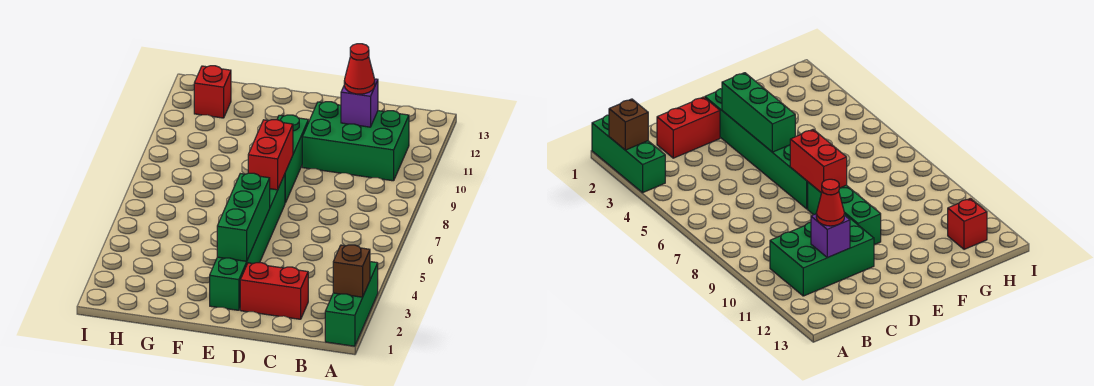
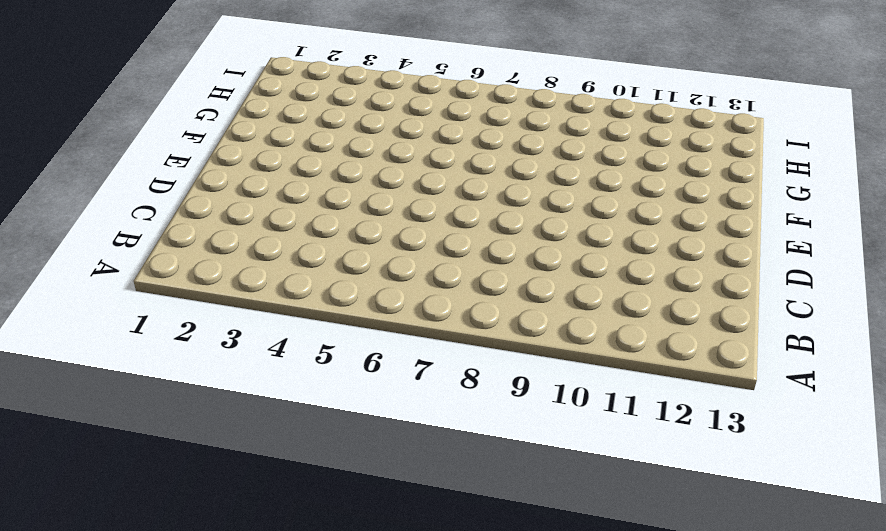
none -> green brick A1:A3 level 1
none -> green brick B10:D11 level 1

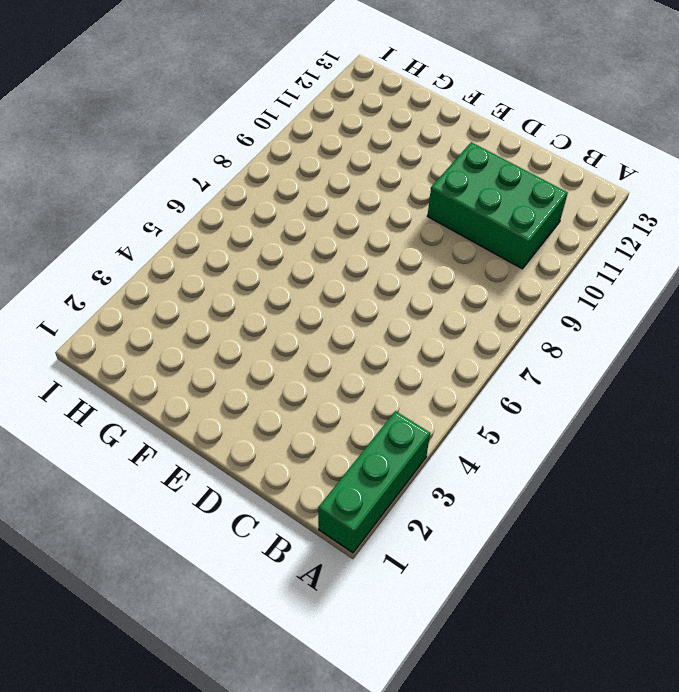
none -> red brick C2:D2 level 1
none -> green brick E2:E7 level 1

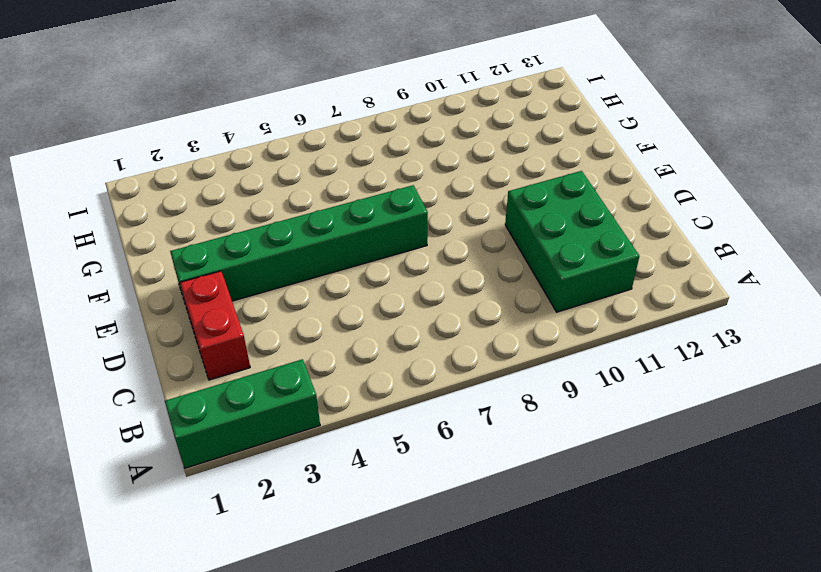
none -> green brick E8:E10 level 1
none -> red brick H12 level 1

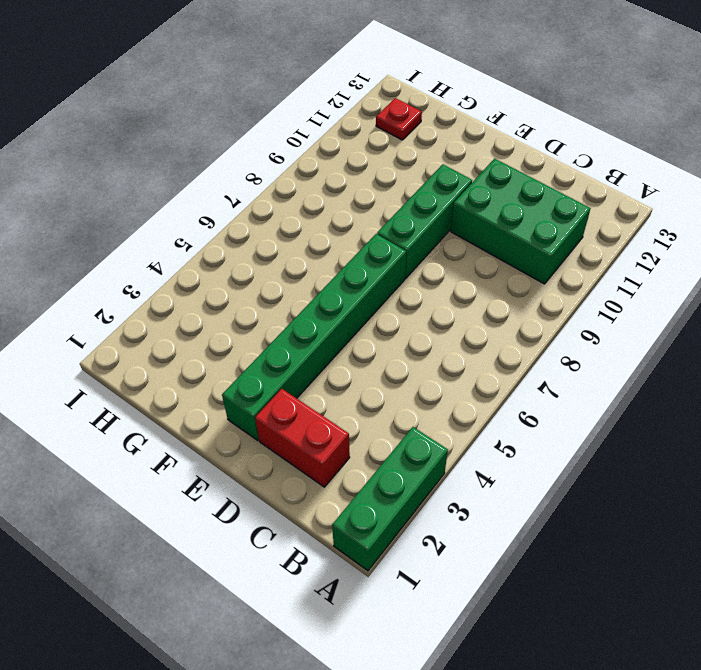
red plate H12 level 1 -> red brick H12 level 1
none -> brown brick A2 level 2
none -> purple brick C11 level 2

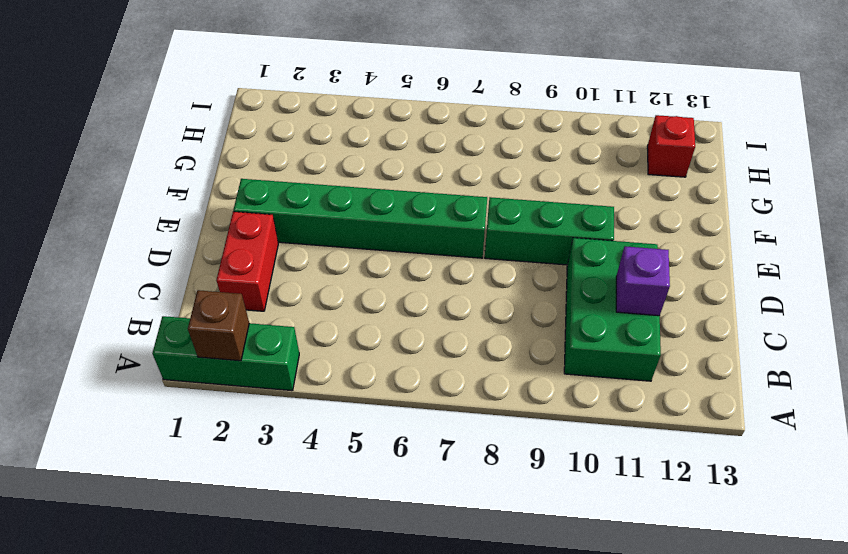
none -> green brick E3:E5 level 2
none -> red brick E7:E8 level 2

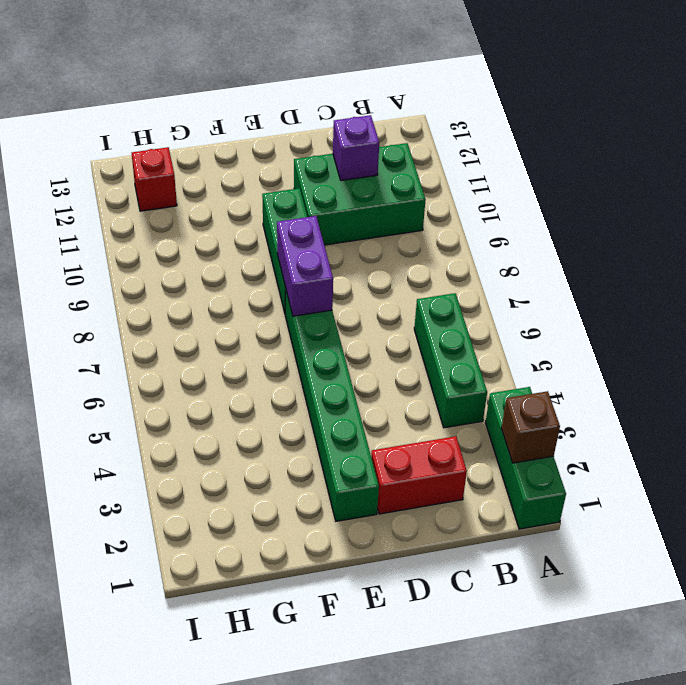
green brick B4:B6 level 1 -> green brick E3:E5 level 2
purple brick E7:E8 level 2 -> red brick E7:E8 level 2
none -> red cone C11 level 3

